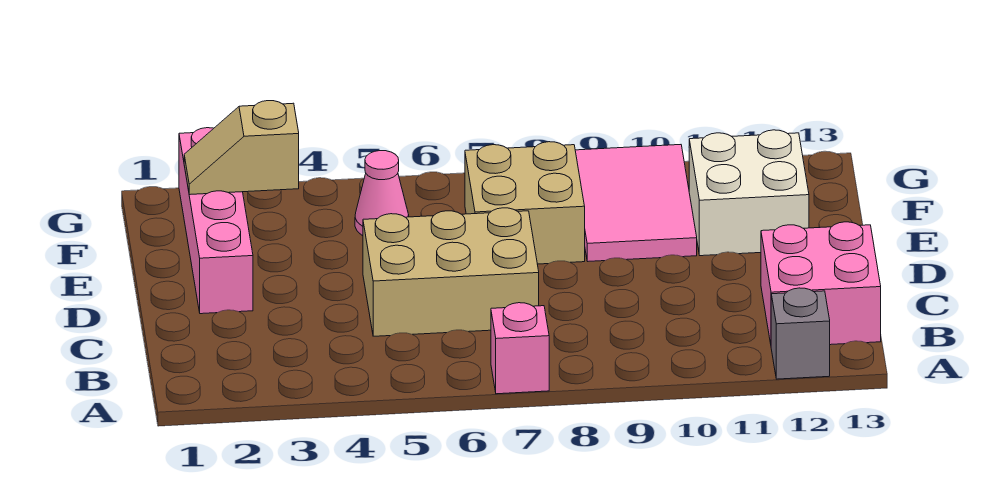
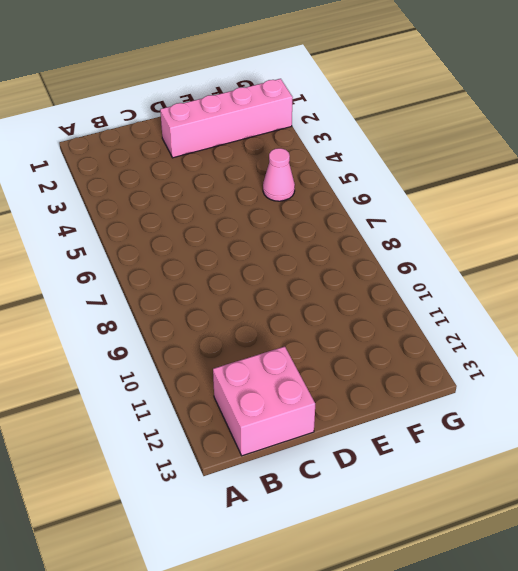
none -> pink brick A7 level 1
none -> grey brick A12 level 1

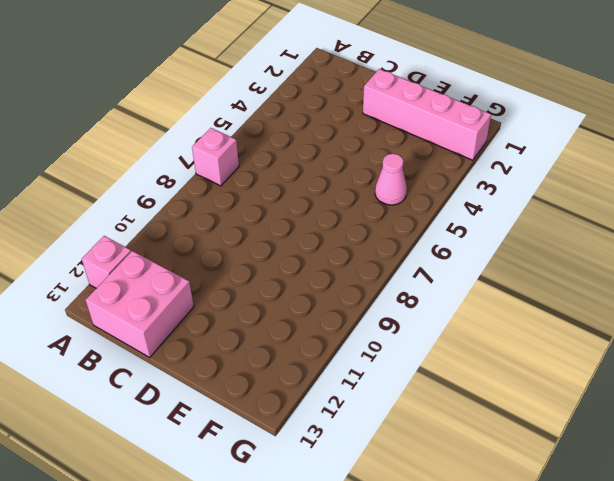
pink brick A12 level 1 -> grey brick A12 level 1
none -> tan brick C5:D7 level 1
none -> tan brick E7:F8 level 1

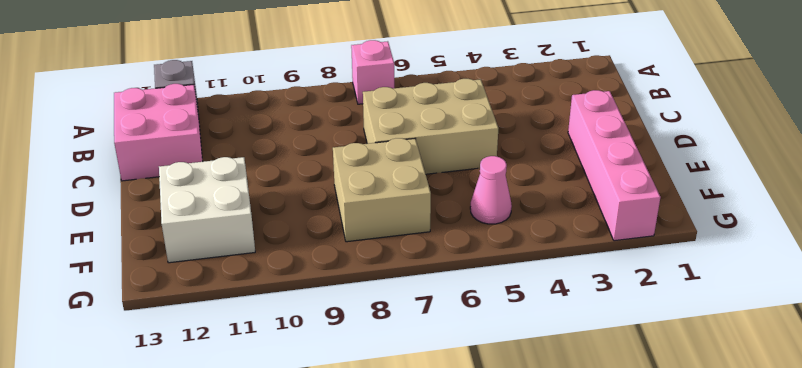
none -> pink tile E9:G10 level 1
none -> tan slope F2:F3 level 2 top 3

